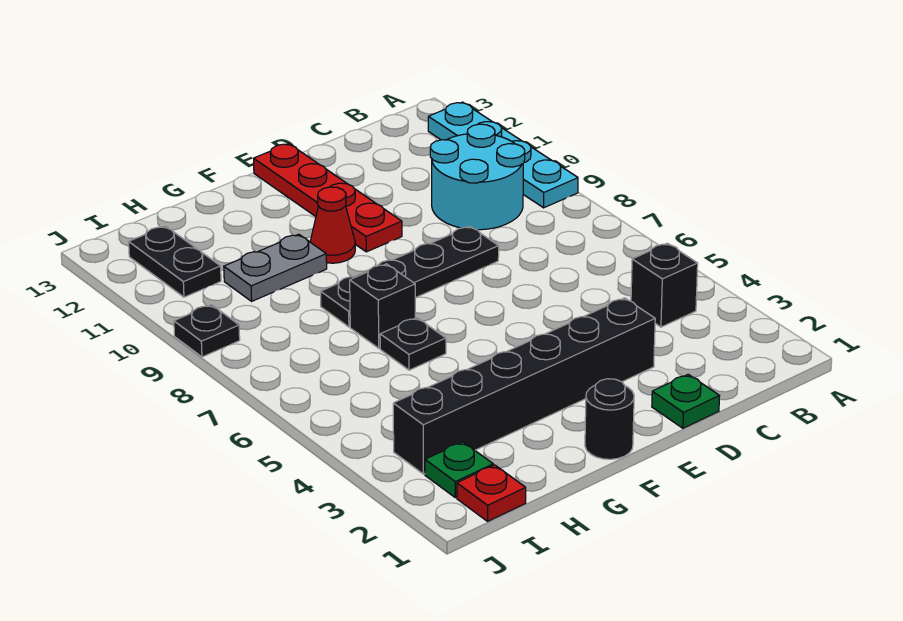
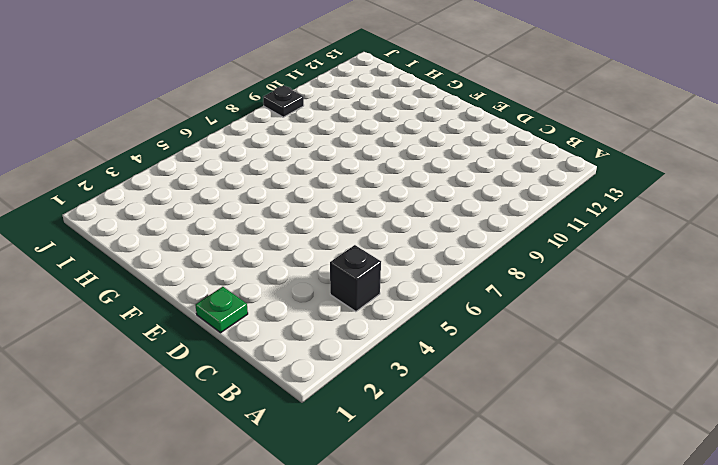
none -> cyan plate A9:A12 level 1
none -> cyan round brick B9:C10 level 1
none -> black brick D3:I3 level 1

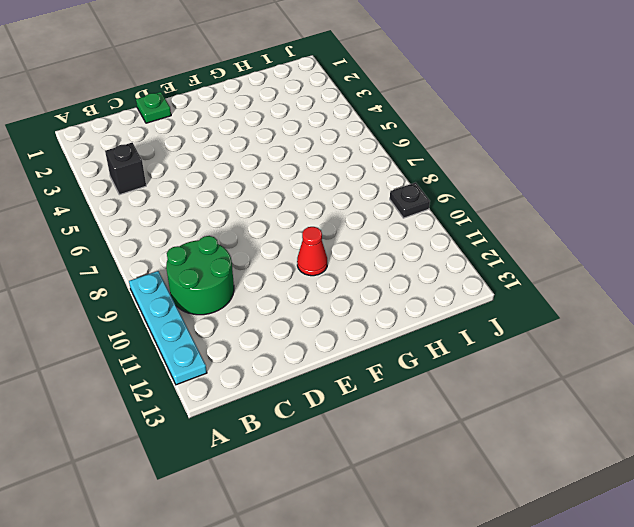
green round brick B9:C10 level 1 -> cyan round brick B9:C10 level 1
none -> black brick D3:I3 level 1
none -> black plate D8:G8 level 1
none -> red plate E10:E13 level 1

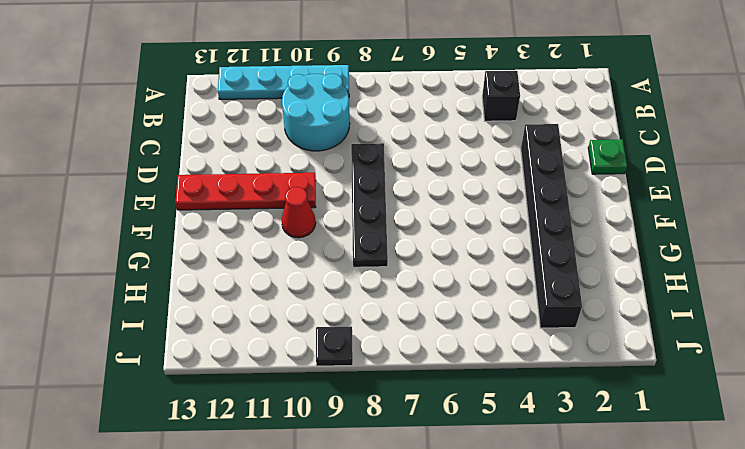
none -> black round brick F1 level 1
none -> black plate G6 level 1
none -> black brick G7 level 1

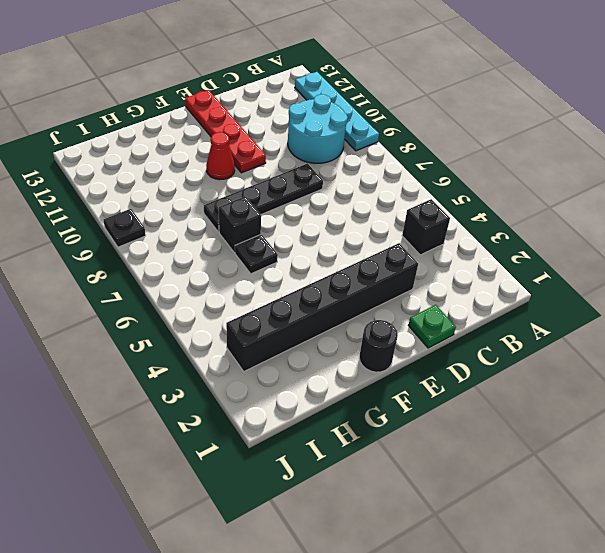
none -> grey plate G10:H10 level 1
none -> red plate I1 level 1
none -> green plate I2 level 1

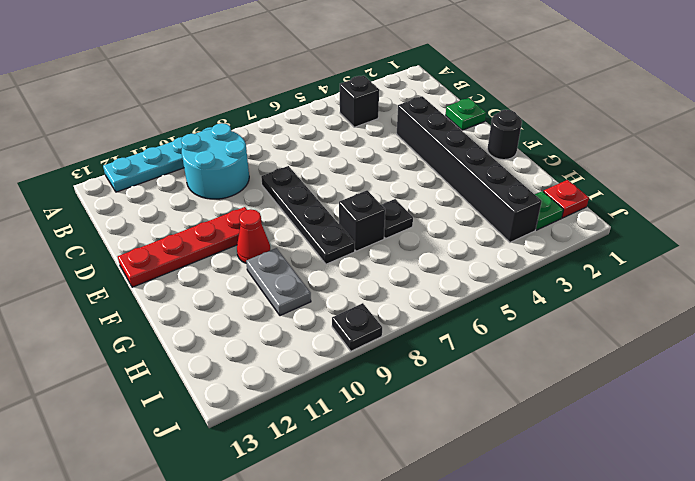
none -> black plate I11:I12 level 1

